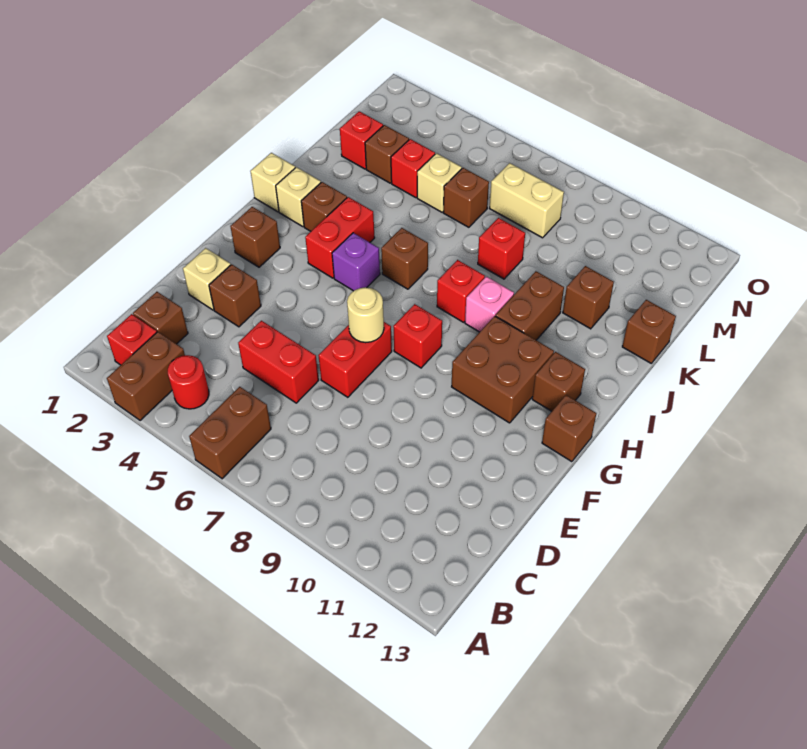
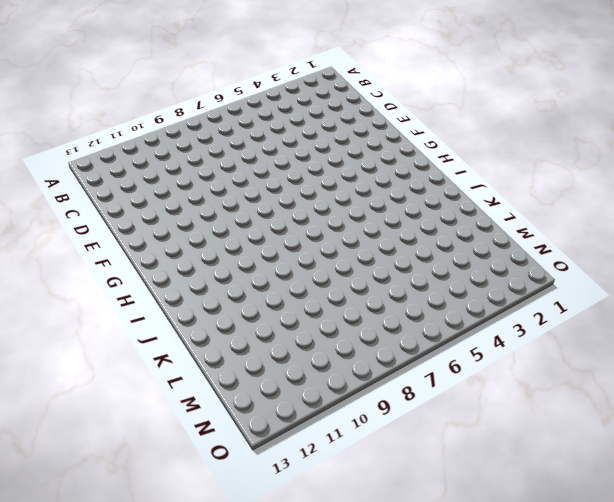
none -> brown brick A3:B3 level 1
none -> brown brick A6:B6 level 1
none -> red brick B2 level 1
none -> red round brick B4 level 1

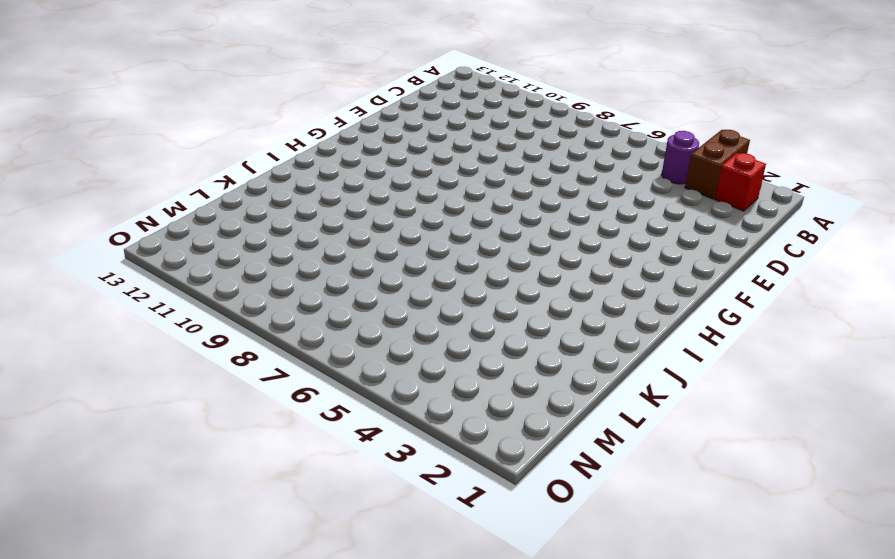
purple round brick B4 level 1 -> red round brick B4 level 1
none -> brown brick A6:B6 level 1
none -> brown brick C2 level 1
none -> red brick D5:D6 level 1
none -> tan brick E2 level 1

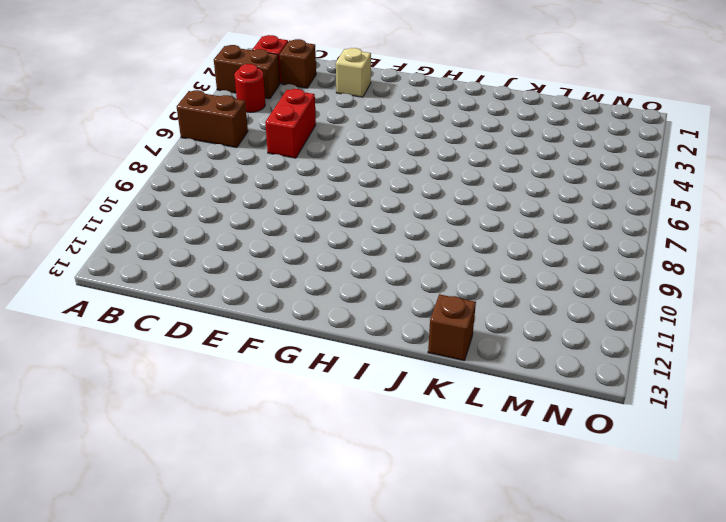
none -> brown brick E3 level 1
none -> red brick E7:F7 level 1
none -> brown brick G2 level 1
none -> red brick G8 level 1

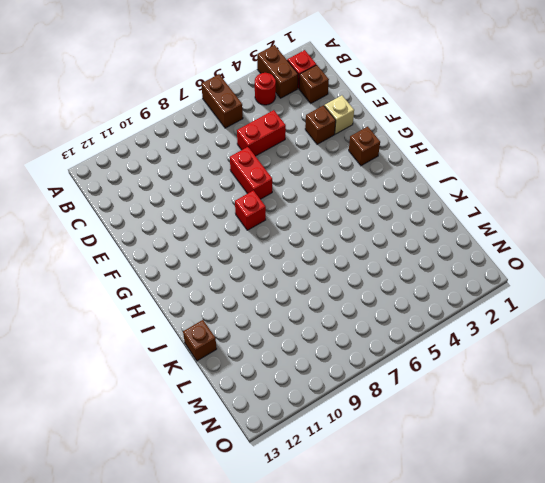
none -> brown brick G10:H11 level 1
none -> brown brick G13 level 1
none -> red brick H4:I4 level 1
none -> purple brick H5 level 1

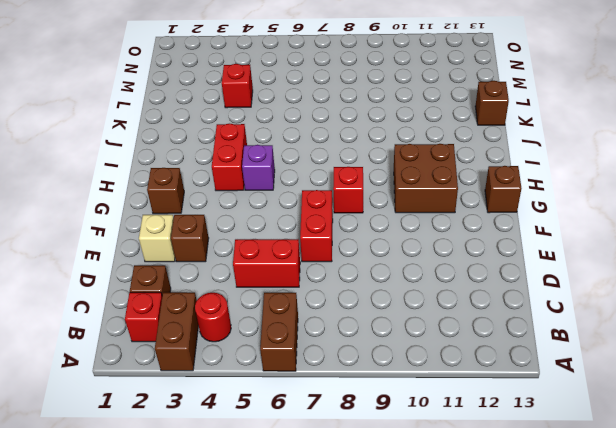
none -> brown brick H12 level 1
none -> tan brick I1 level 1
none -> tan brick I2 level 1
none -> brown brick I3 level 1

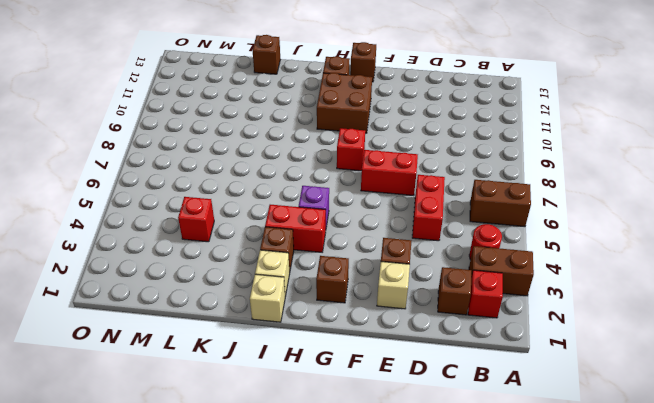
none -> brown brick I6 level 1
none -> red brick I8 level 1
none -> pink brick I9 level 1
none -> brown brick I10:J10 level 1

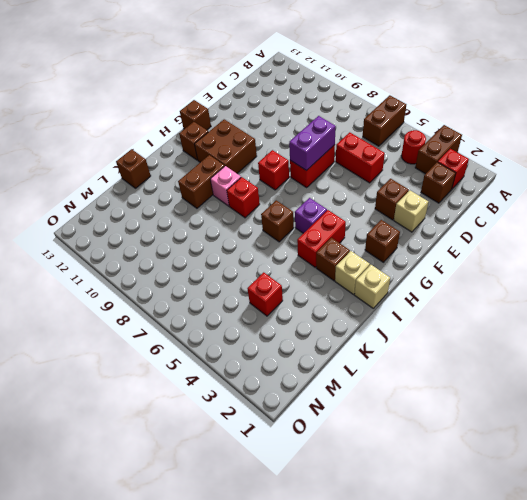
purple brick E7:F7 level 2 -> tan round brick F7 level 2
none -> red brick K8 level 1
none -> brown brick K11 level 1
none -> red brick L2 level 1
none -> brown brick L3 level 1

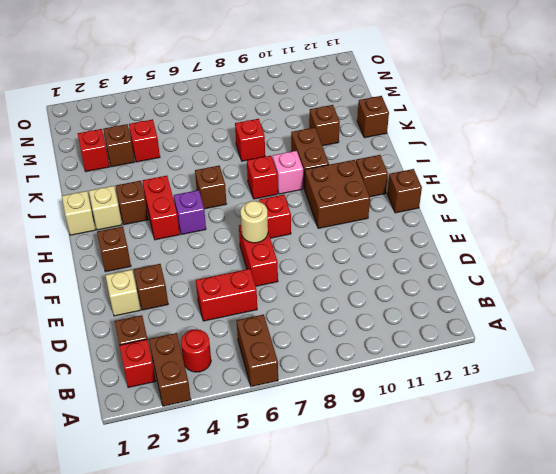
none -> tan brick L5 level 1
none -> brown brick L6 level 1
none -> tan brick M7:M8 level 1

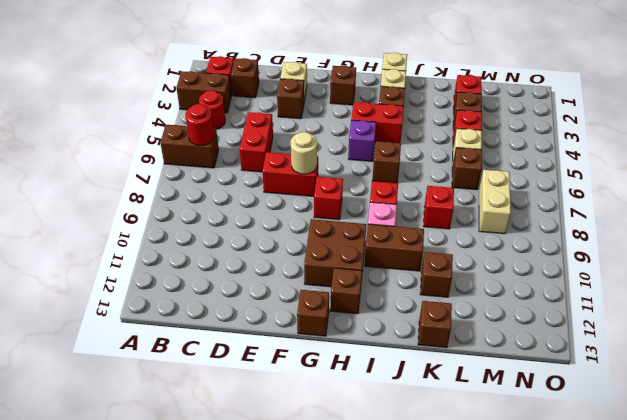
red round brick B6 level 2 -> none

